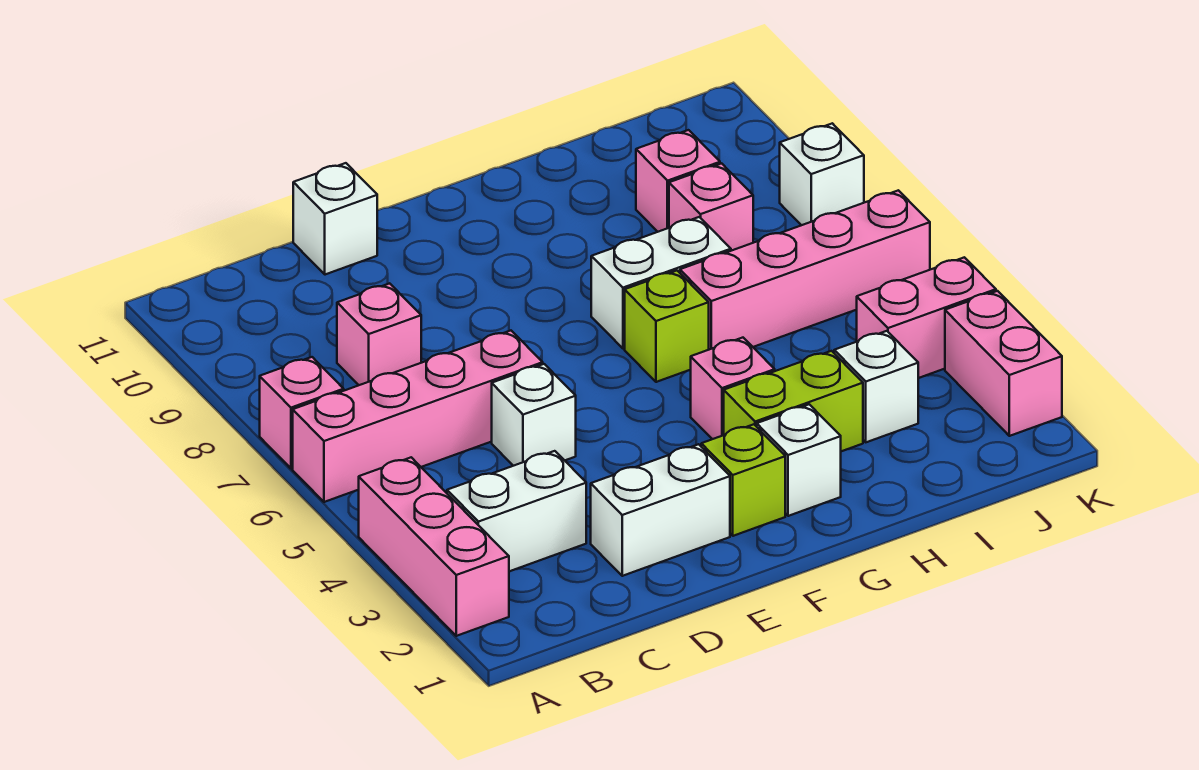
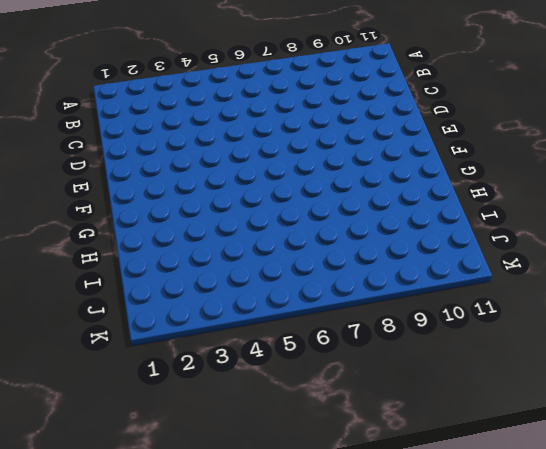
none -> pink brick A2:A4 level 1
none -> pink brick A6:D6 level 1
none -> pink brick A7 level 1

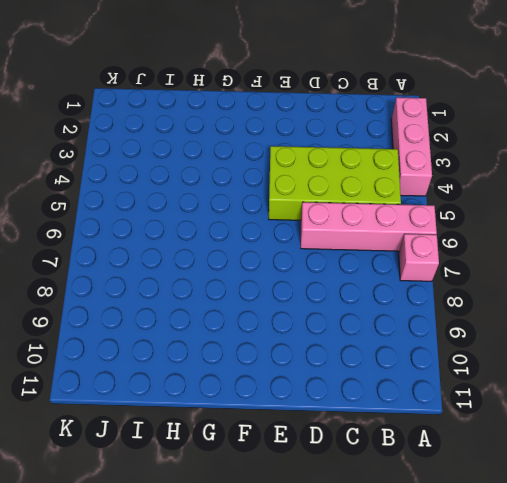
lime brick B4:E5 level 1 -> white brick D5 level 1
none -> white brick B3:C3 level 1
none -> pink brick C8 level 1
none -> white brick D2:E2 level 1

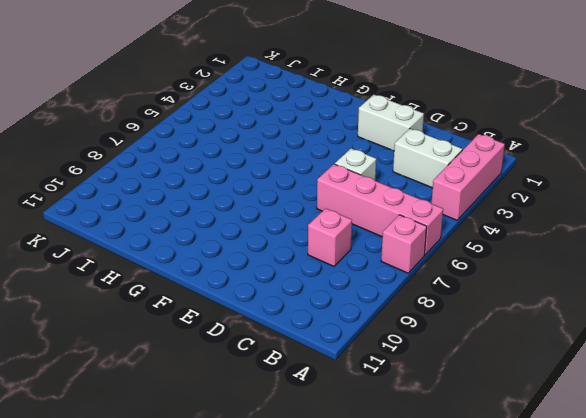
none -> white brick D11 level 1
none -> lime brick F2 level 1
none -> white brick G2 level 1

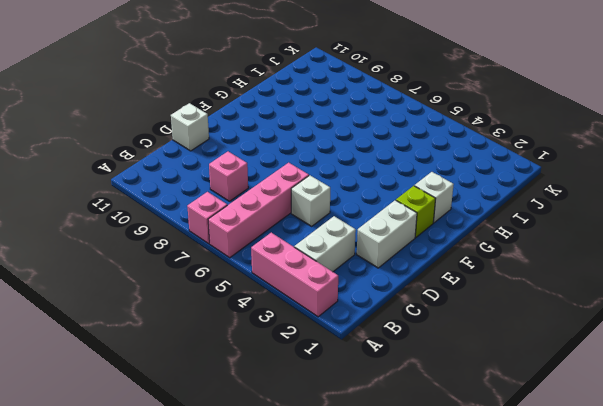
none -> lime brick G3:H3 level 1
none -> pink brick G4 level 1
none -> lime brick G6 level 1

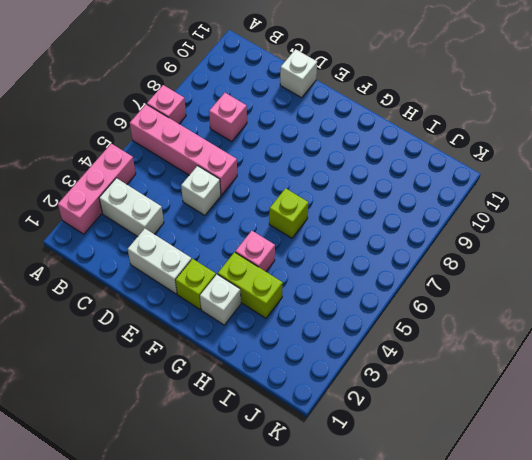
none -> white brick G7:H7 level 1
none -> pink brick H6:K6 level 1
none -> white brick I3 level 1

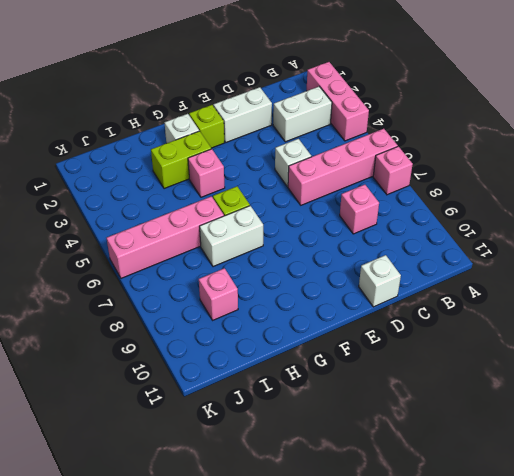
none -> white brick I3 level 1
none -> pink brick I8 level 1
none -> pink brick J4:K4 level 1

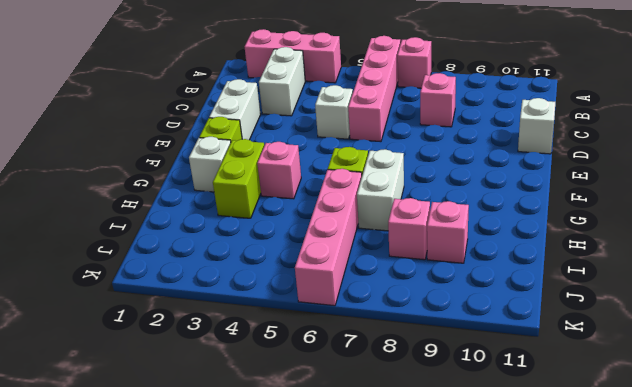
none -> white brick I3 level 1
none -> pink brick J4:K4 level 1
none -> pink brick K2:K3 level 1

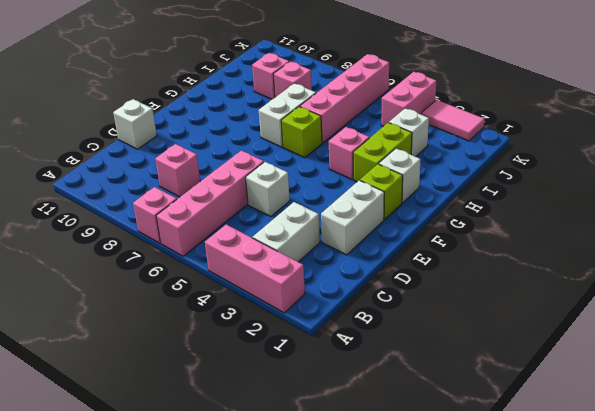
pink tile K2:K3 level 1 -> pink brick K2:K3 level 1
none -> white brick K8 level 1

